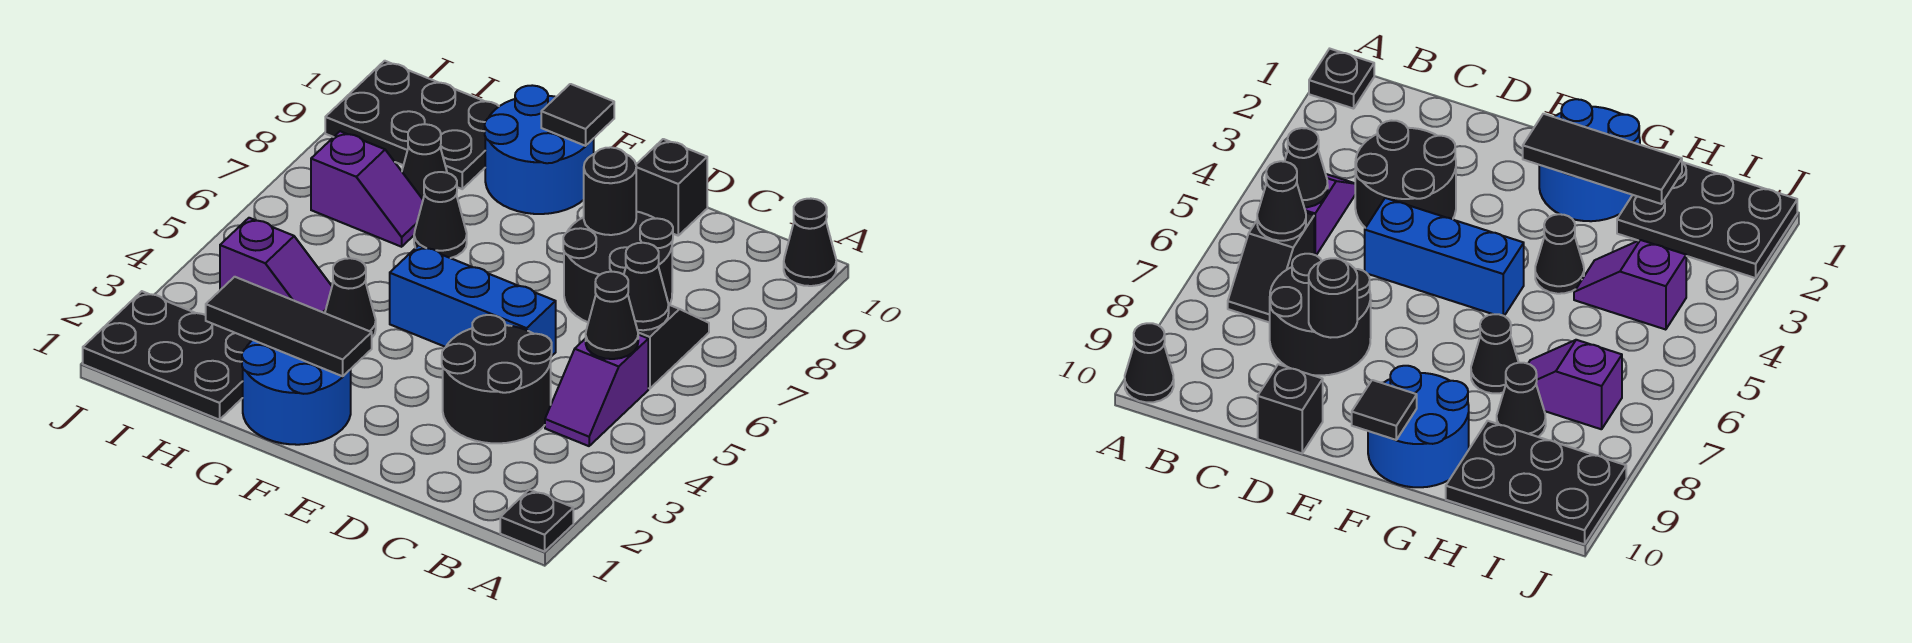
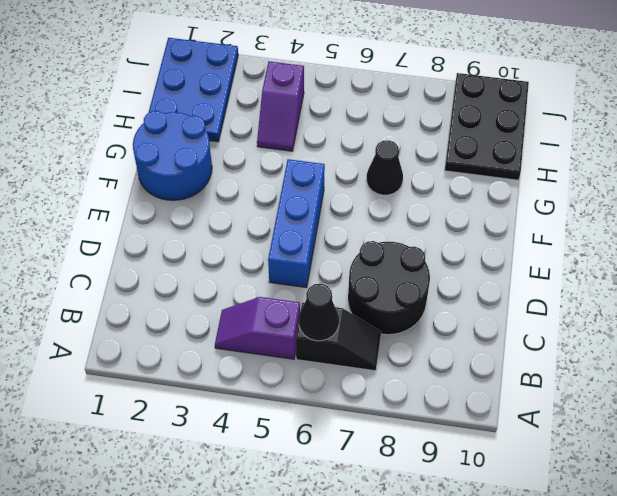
blue plate H1:J2 level 1 -> black plate H1:J2 level 1
none -> black plate A1 level 1
none -> black cone A10 level 1
none -> black round brick C3:D4 level 1

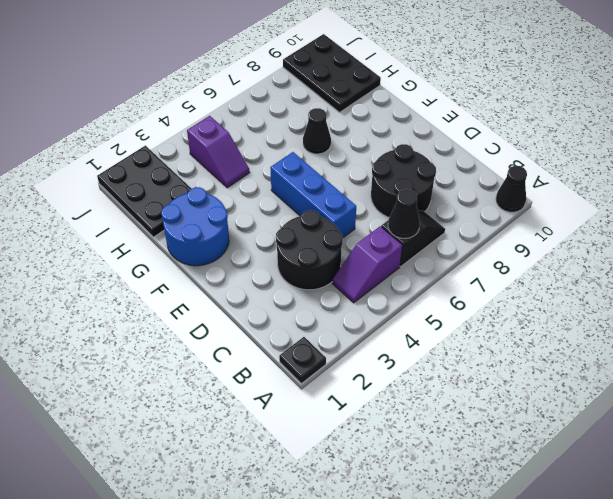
none -> black brick D10 level 1
none -> blue round brick F9:G10 level 1
none -> black cone G4 level 1

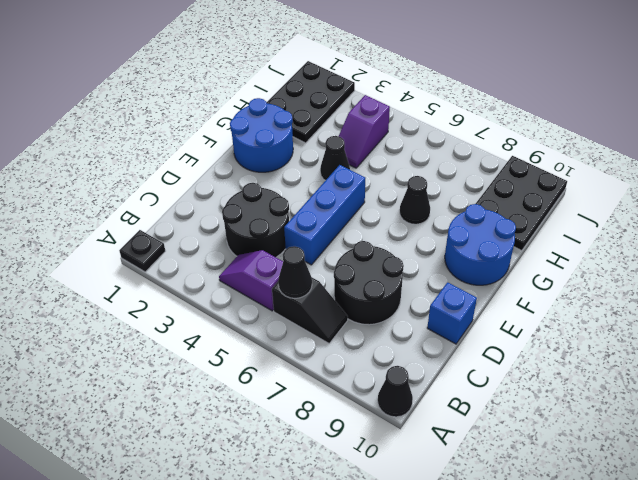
blue brick D10 level 1 -> black brick D10 level 1
none -> purple slope H7:I7 level 1 top I
none -> black cone H8 level 1
none -> black cone B5 level 2

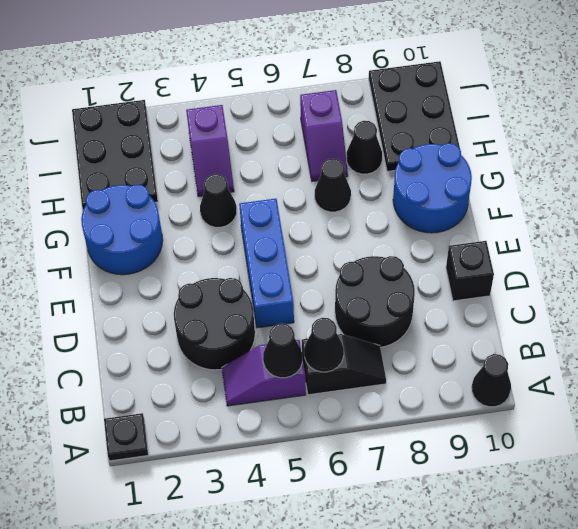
none -> black round brick D8 level 2
none -> black tile F2:H2 level 2
none -> black tile F10 level 2

